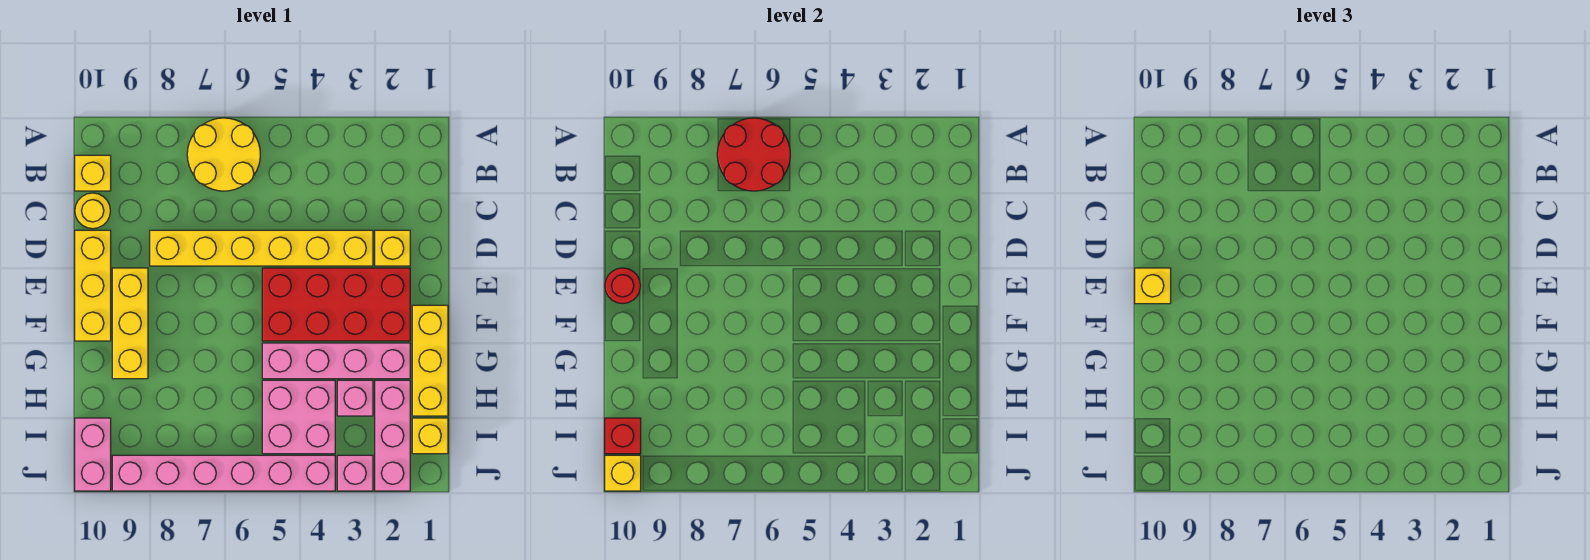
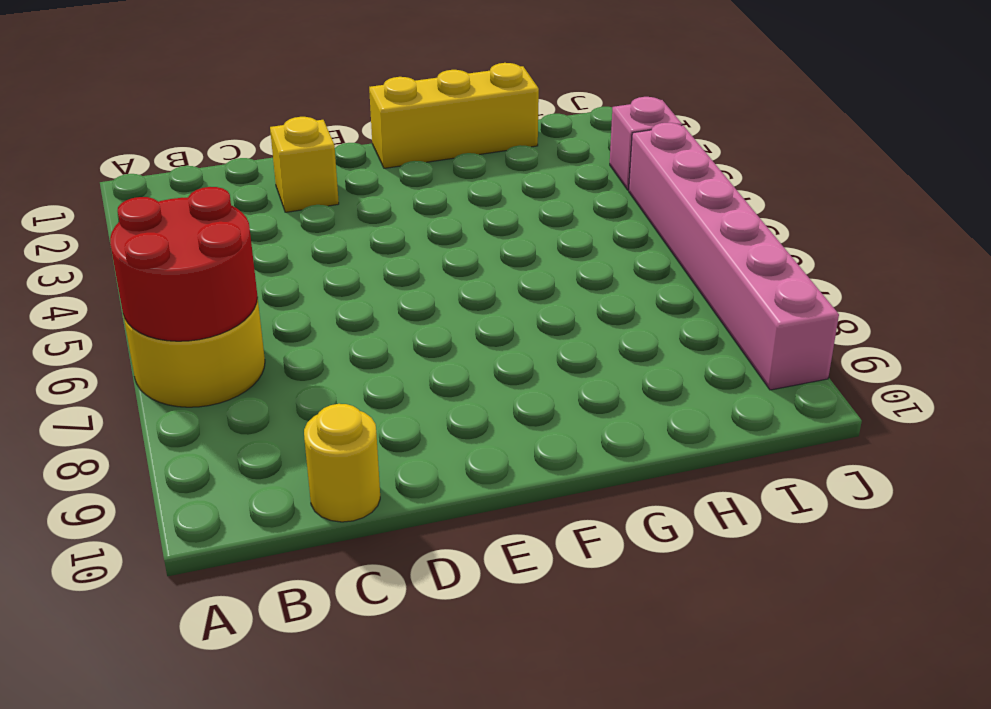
none -> yellow brick B10 level 1
none -> yellow brick D3:D8 level 1
none -> yellow brick D10:F10 level 1

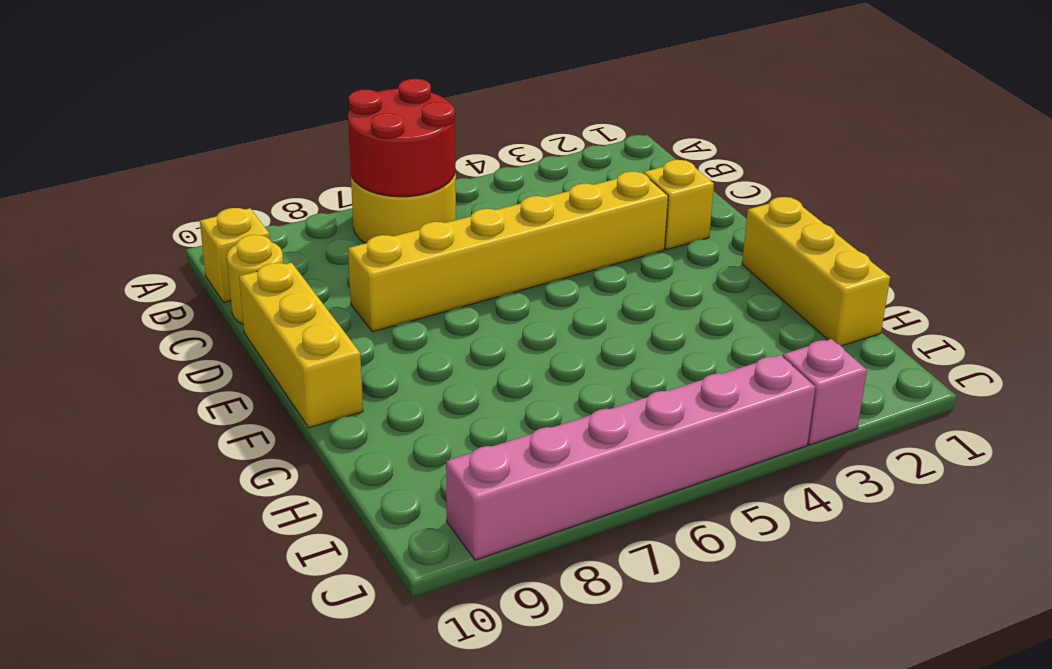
none -> red brick E2:F5 level 1
none -> yellow brick E9:G9 level 1
none -> pink brick G2:G5 level 1

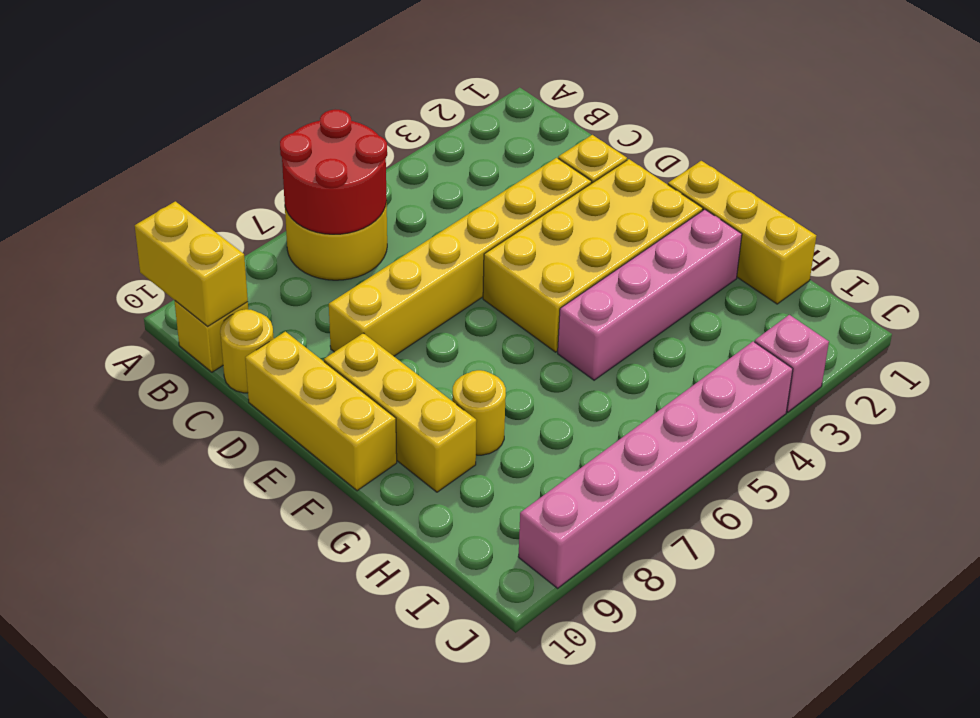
yellow brick A10:B10 level 2 -> none
yellow brick E2:F5 level 1 -> red brick E2:F5 level 1
yellow round brick G8 level 1 -> none
none -> pink brick H2:J2 level 1
none -> pink brick H3 level 1
none -> pink brick H4:I5 level 1

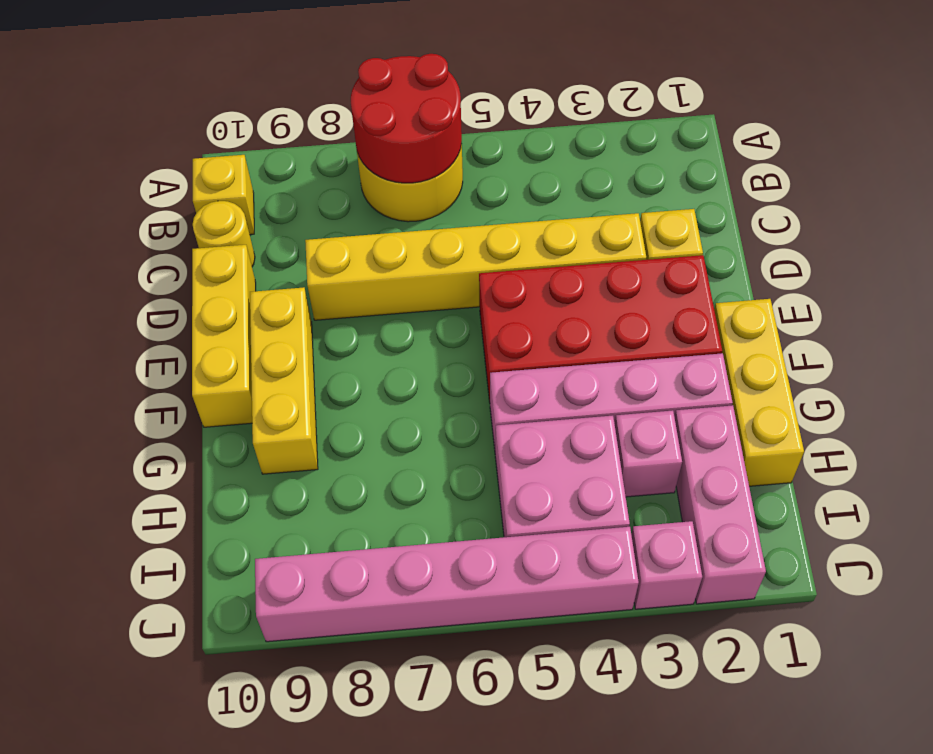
none -> yellow brick I1 level 1
none -> pink brick I10:J10 level 1
none -> red round brick E10 level 2

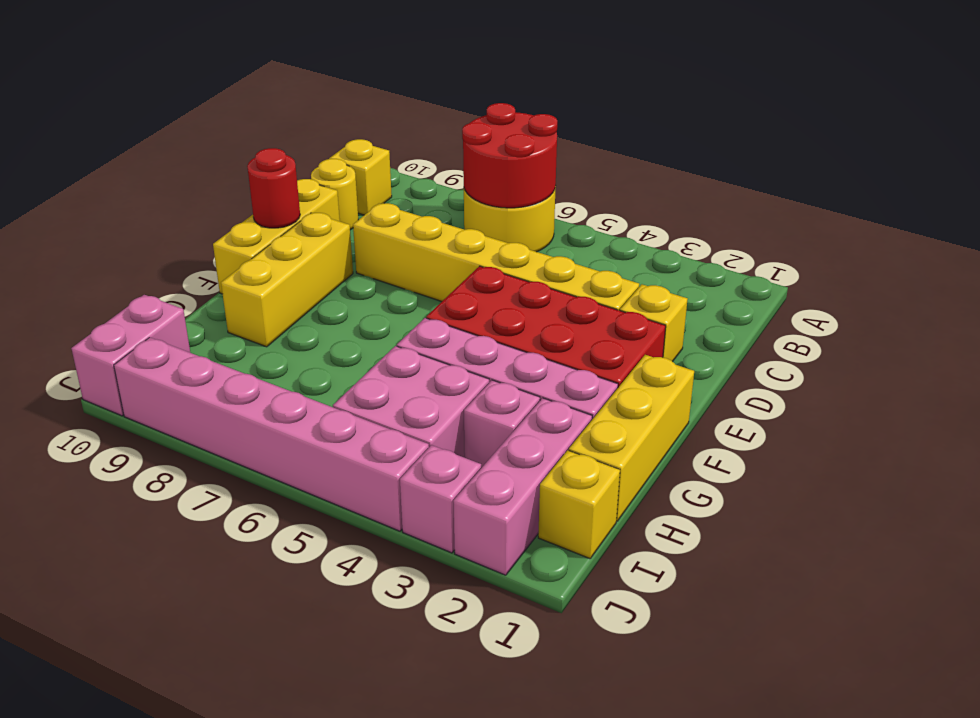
none -> red brick I10 level 2
none -> yellow brick J10 level 2
none -> yellow brick E10 level 3

